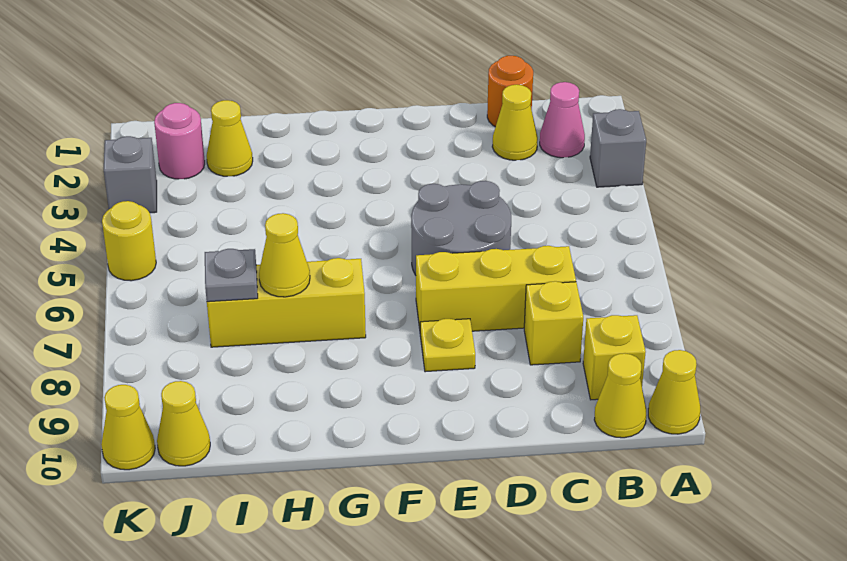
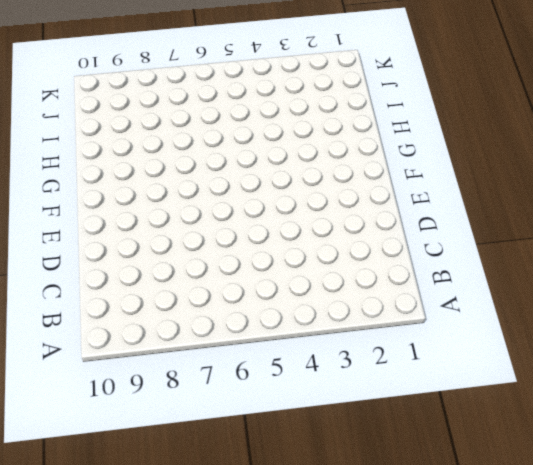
none -> grey brick A3 level 1
none -> yellow cone A10 level 1
none -> pink cone B2 level 1

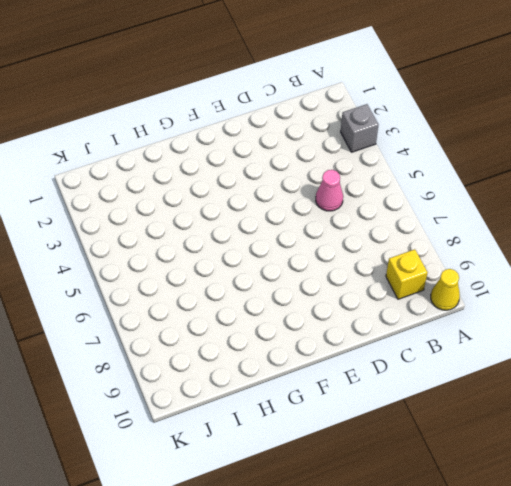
pink cone C5 level 1 -> pink cone B2 level 1
none -> yellow cone B10 level 1
none -> orange round brick C1 level 1
none -> yellow cone C2 level 1

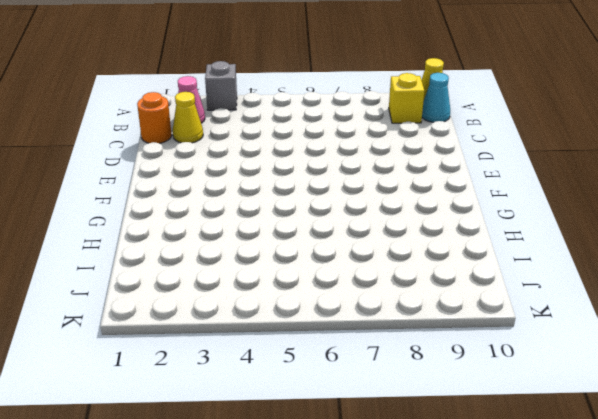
cyan cone B10 level 1 -> yellow cone B10 level 1
none -> yellow brick C7:E7 level 1
none -> yellow brick C8 level 1
none -> grey round brick D5:E6 level 1

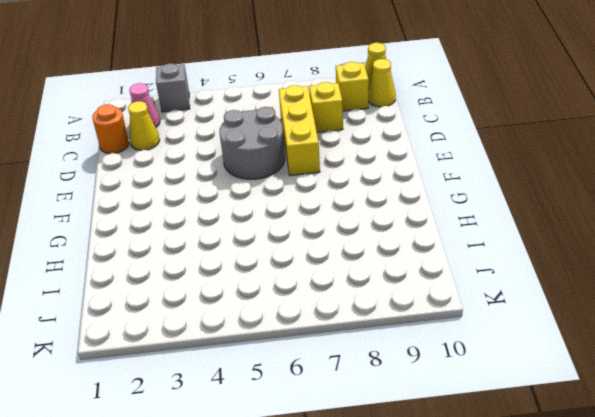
none -> yellow plate E8 level 1
none -> yellow brick G7:I7 level 1
none -> yellow cone I2 level 1

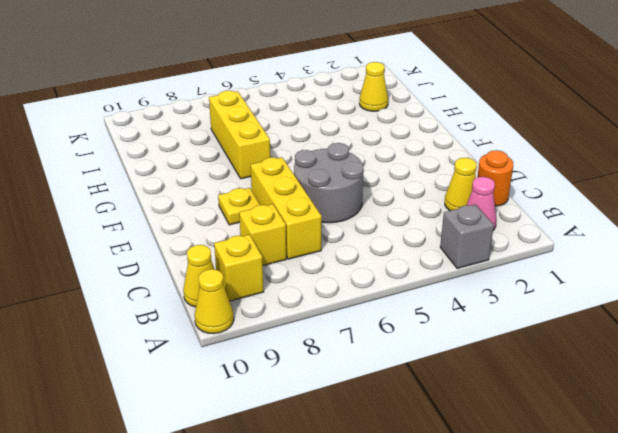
none -> pink round brick J2 level 1
none -> yellow cone J10 level 1
none -> grey brick K3 level 1

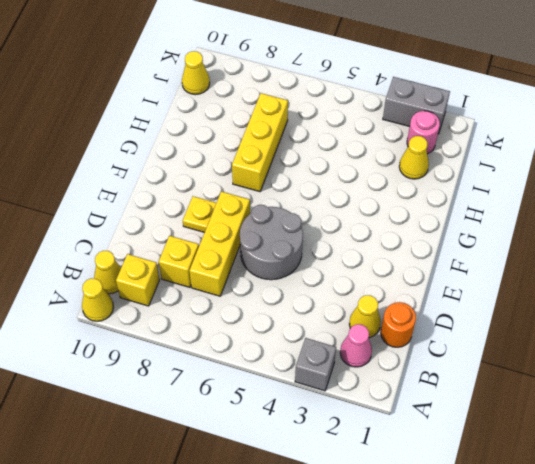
grey brick K2:K3 level 1 -> grey brick K3 level 1
none -> yellow round brick K5 level 1
none -> yellow cone K10 level 1
none -> yellow cone H7 level 2

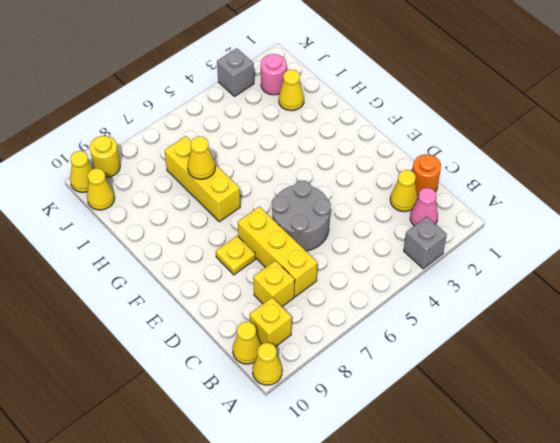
yellow round brick K9 level 1 -> yellow round brick K5 level 1
none -> grey plate I7 level 2

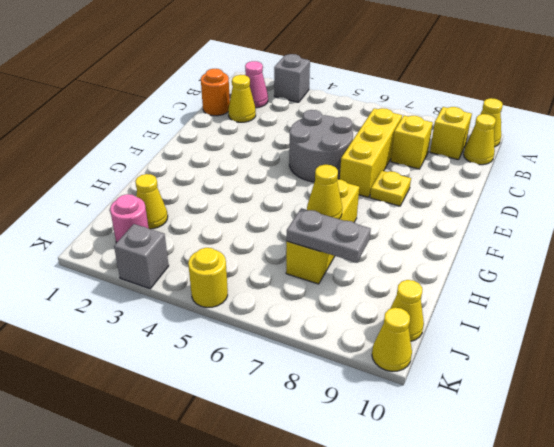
grey plate I7:I8 level 2 -> grey plate I7 level 2

